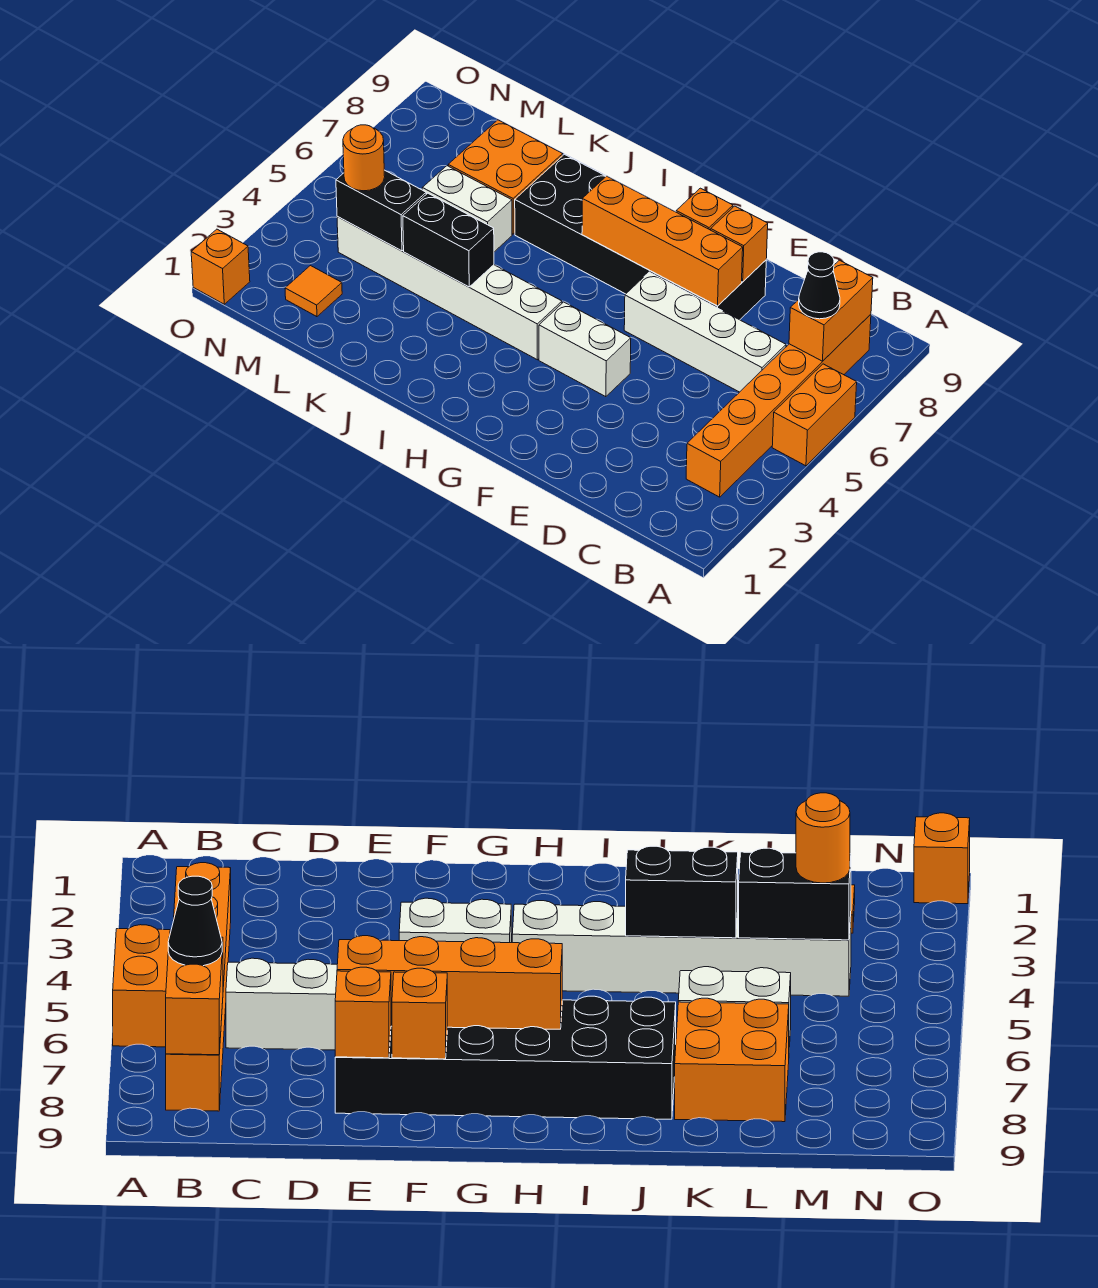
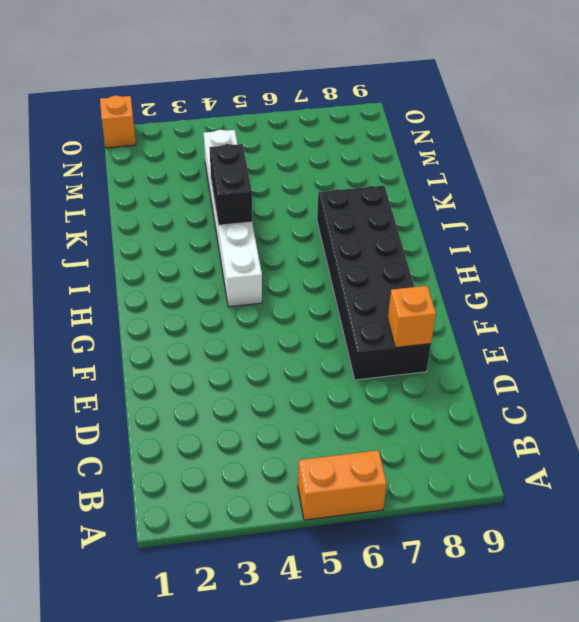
none -> orange brick B3:B8 level 1
none -> white brick C6:F6 level 1
none -> white brick F4:G4 level 1

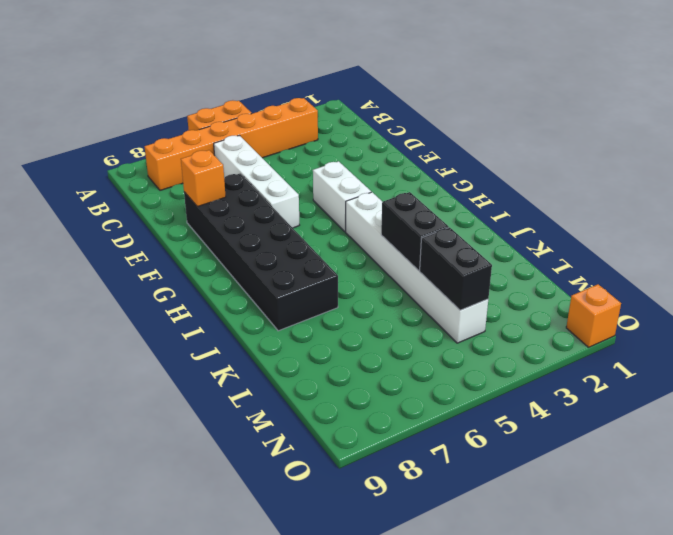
none -> white brick K6:L6 level 1
none -> orange brick K7:L8 level 1
none -> orange tile M2 level 1

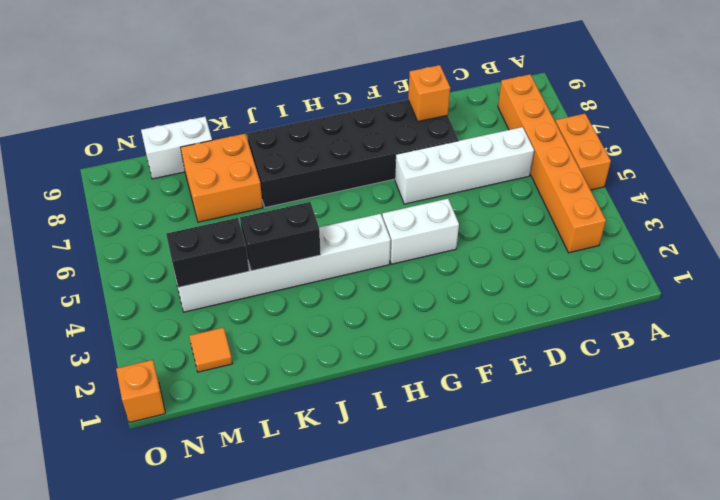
white brick L9:M9 level 1 -> white brick K6:L6 level 1
none -> orange brick B7:B8 level 2
none -> orange brick E7:H7 level 2
none -> orange brick F8 level 2

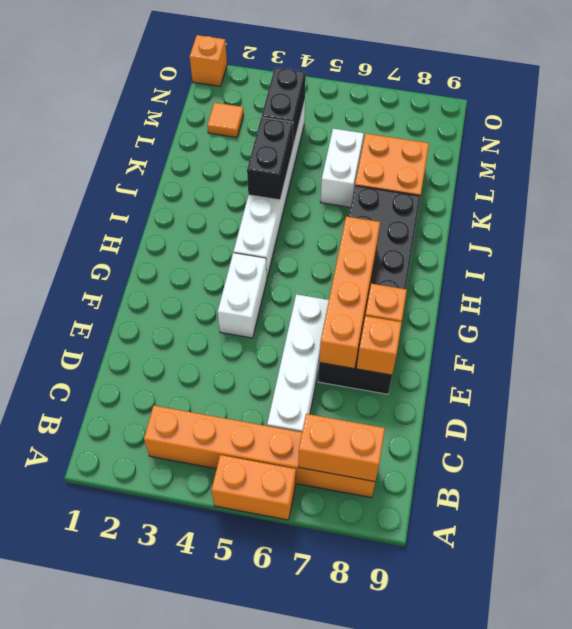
none -> black cone B7 level 3
none -> orange round brick M4 level 3

